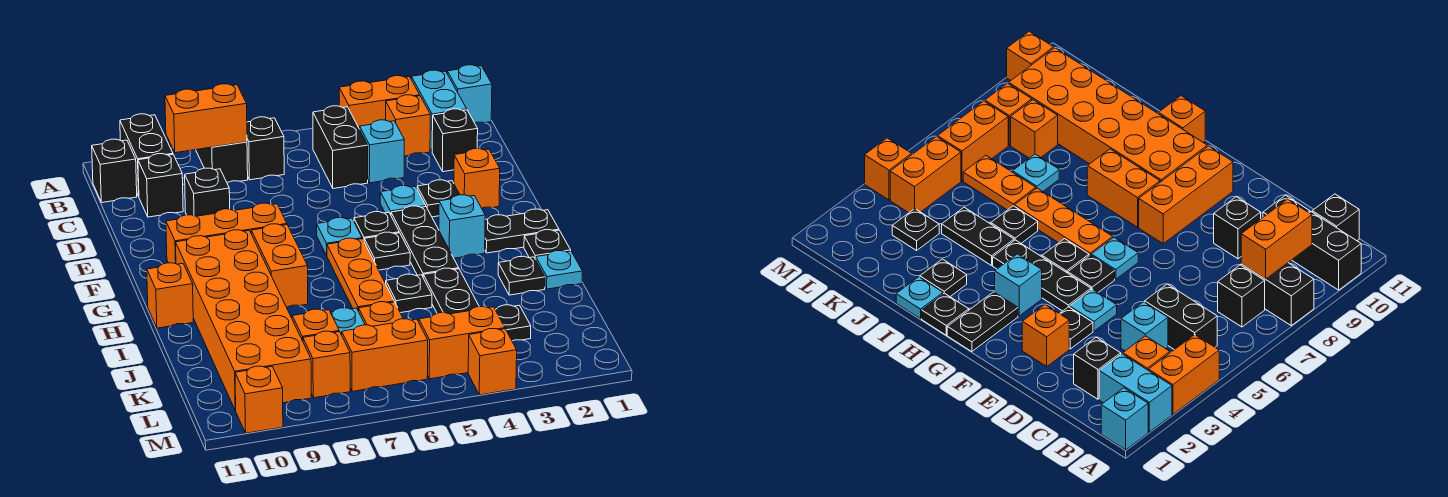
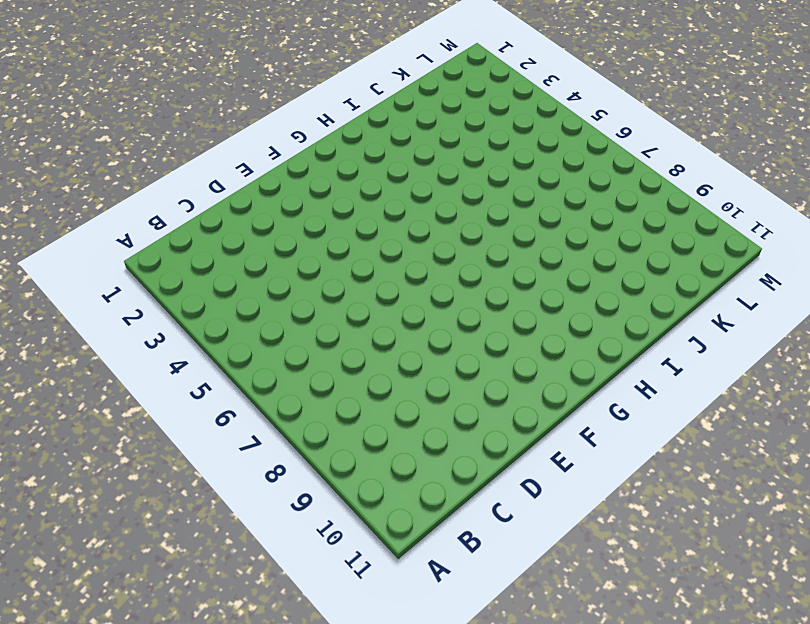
none -> cyan brick A1 level 1
none -> cyan brick A2:B2 level 1
none -> orange brick A3:A4 level 1
none -> black brick A8:B8 level 1

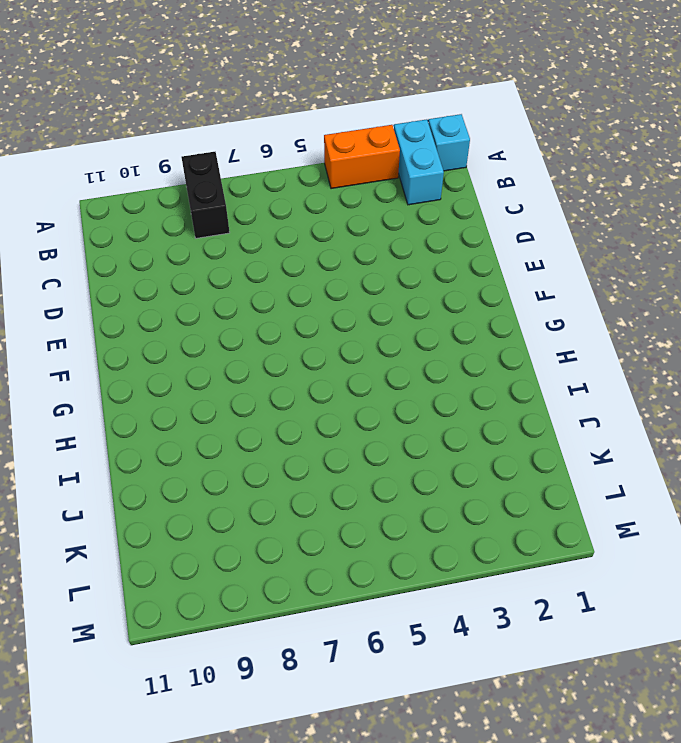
none -> black brick A10:B10 level 1
none -> orange brick B3 level 1
none -> black brick B5:C5 level 1
none -> black brick B7 level 1

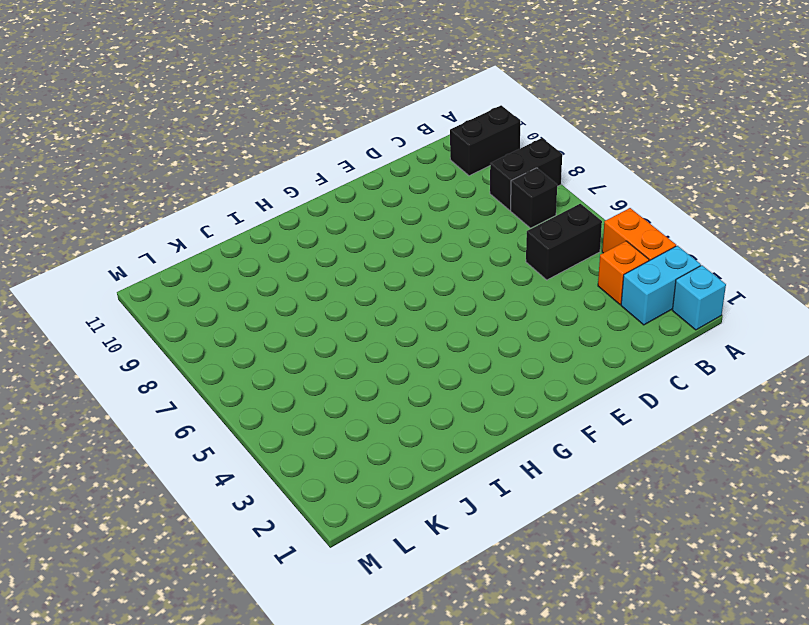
none -> black brick B11 level 1
none -> black brick C2 level 1
none -> cyan brick C4 level 1
none -> black brick C10 level 1

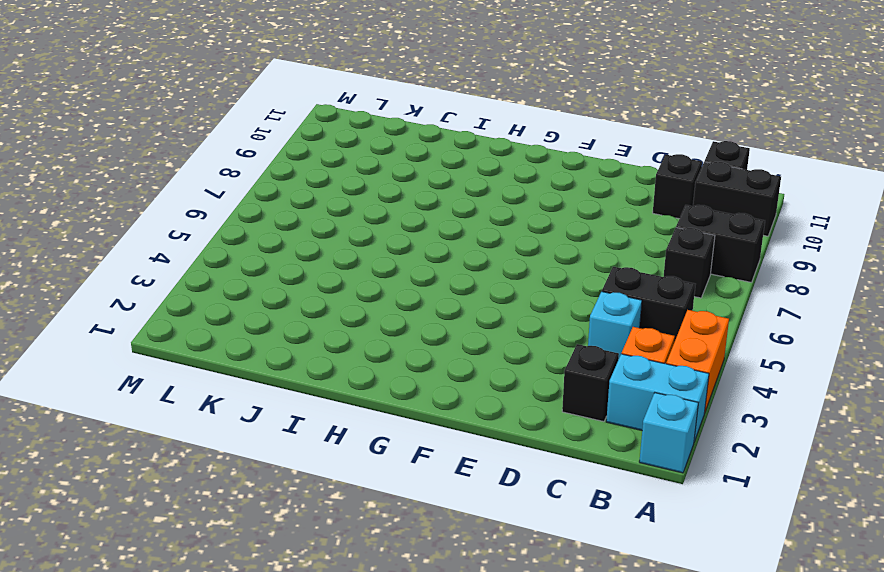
none -> black brick D9 level 1
none -> orange brick E2 level 1
none -> black plate E3 level 1
none -> cyan plate E4 level 1

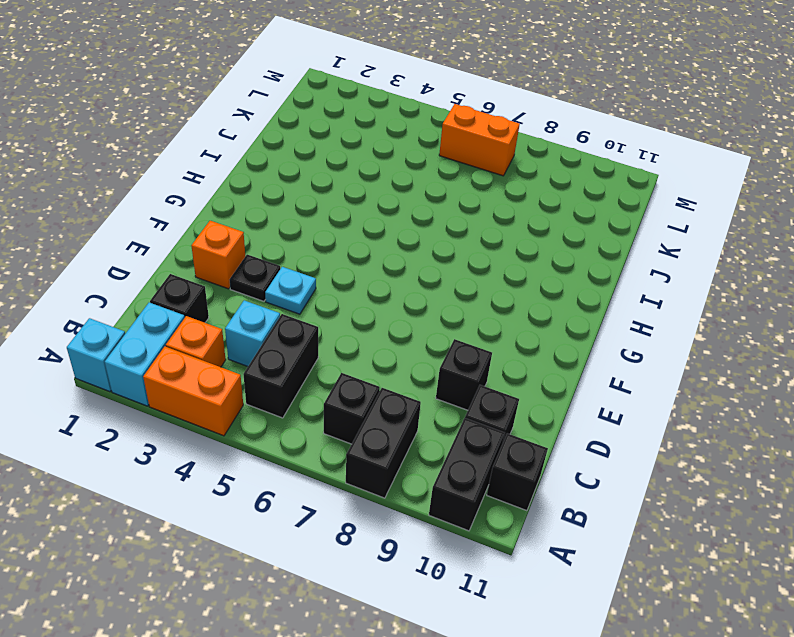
none -> black plate F4:H4 level 1
none -> black plate F5 level 1
none -> cyan plate F6 level 1
none -> orange brick F8:F10 level 1

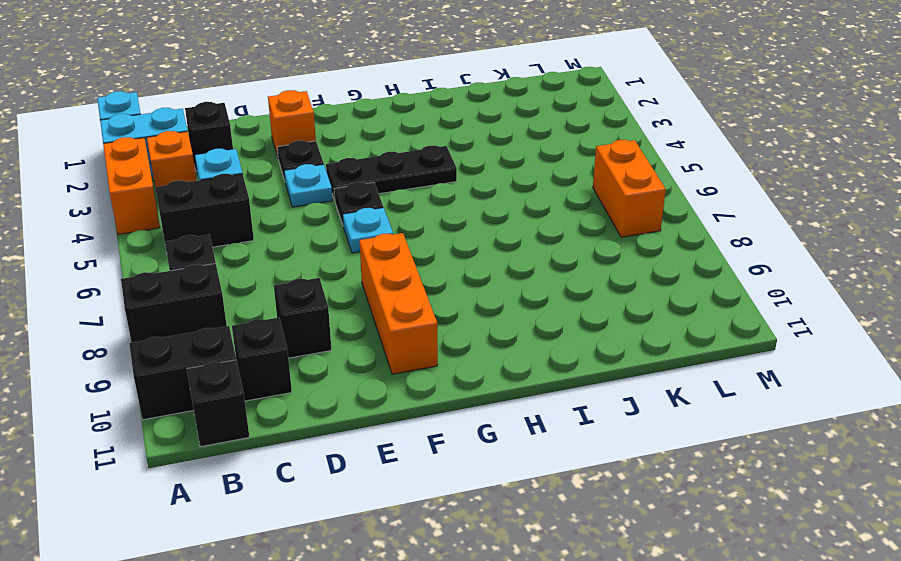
none -> black plate G1:G2 level 1
none -> cyan brick G3 level 1
none -> black plate G5 level 1
none -> orange plate G6:I6 level 1

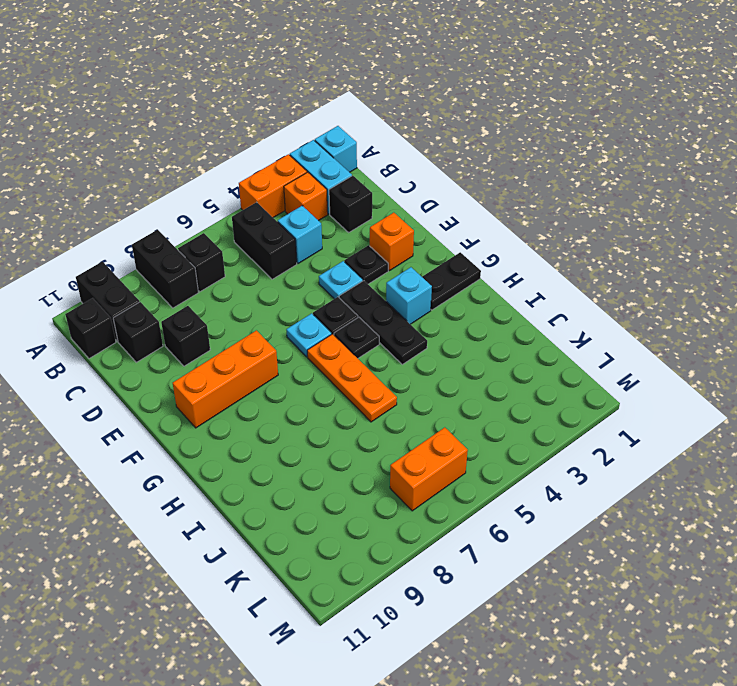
none -> orange brick G8:H8 level 1
none -> orange brick G9:L10 level 1
none -> black plate H1 level 1
none -> orange brick H11 level 1

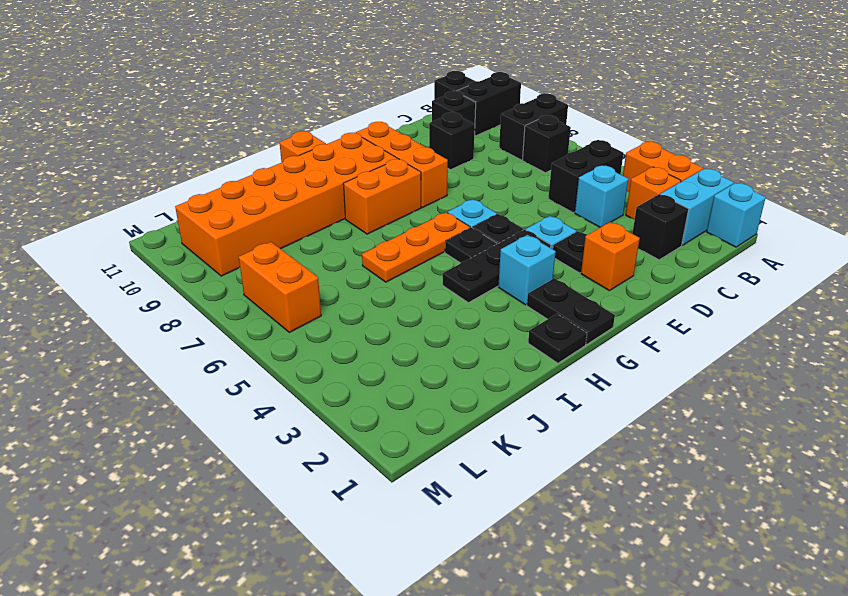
none -> cyan plate I1 level 1
none -> black plate I2 level 1
none -> black plate I4:J4 level 1
none -> black plate I5 level 1

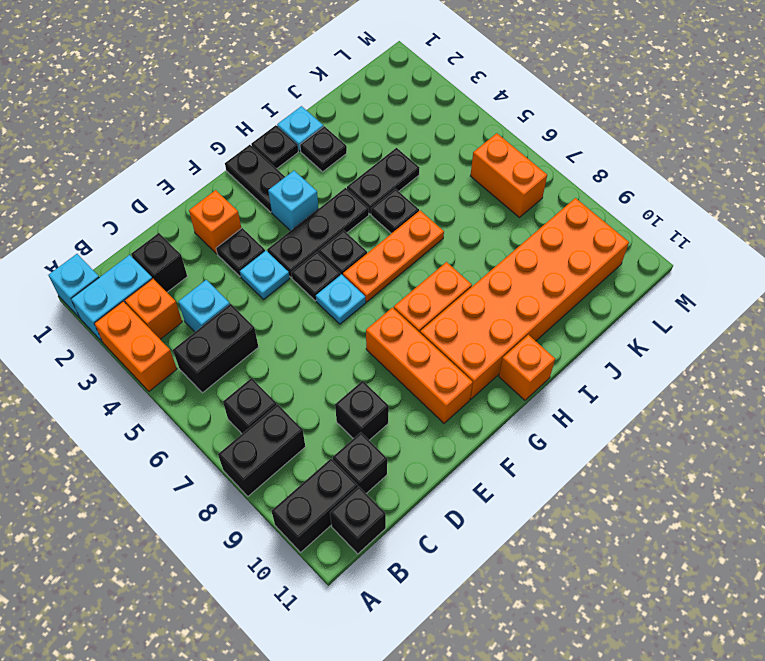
none -> orange plate J6:K6 level 1
none -> cyan plate J7 level 1
none -> black plate K3 level 1
none -> orange brick K8 level 1

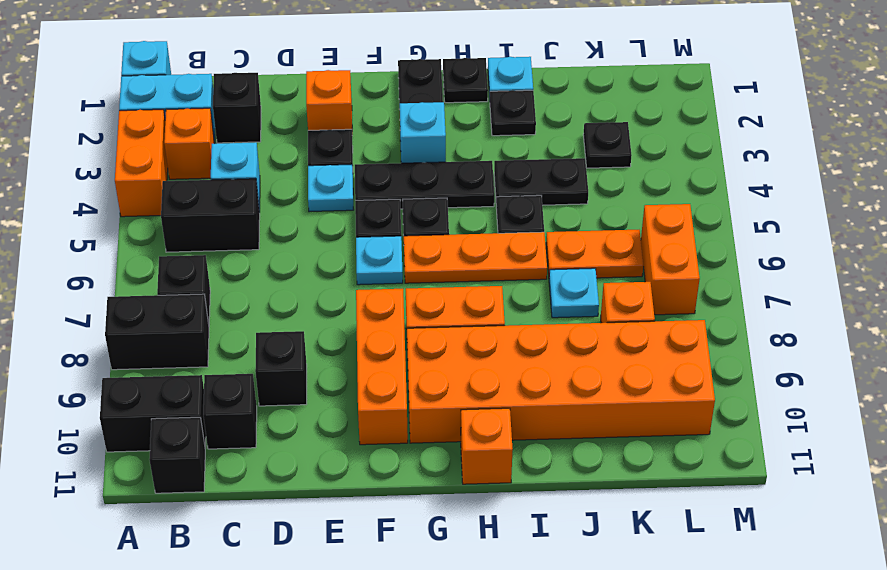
none -> orange brick L4:L5 level 1
none -> orange brick L8 level 1
none -> orange brick M4 level 1
none -> orange brick M10 level 1

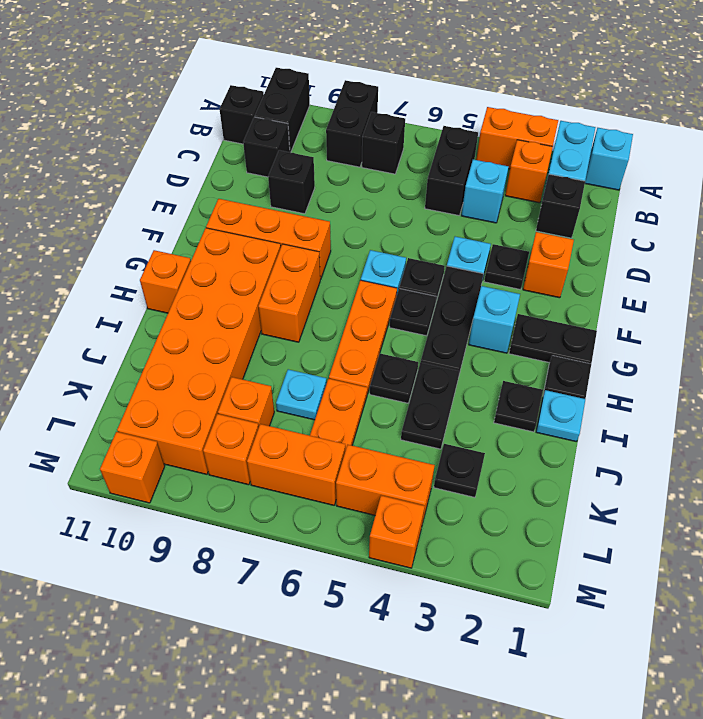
none -> orange brick B8:B9 level 2

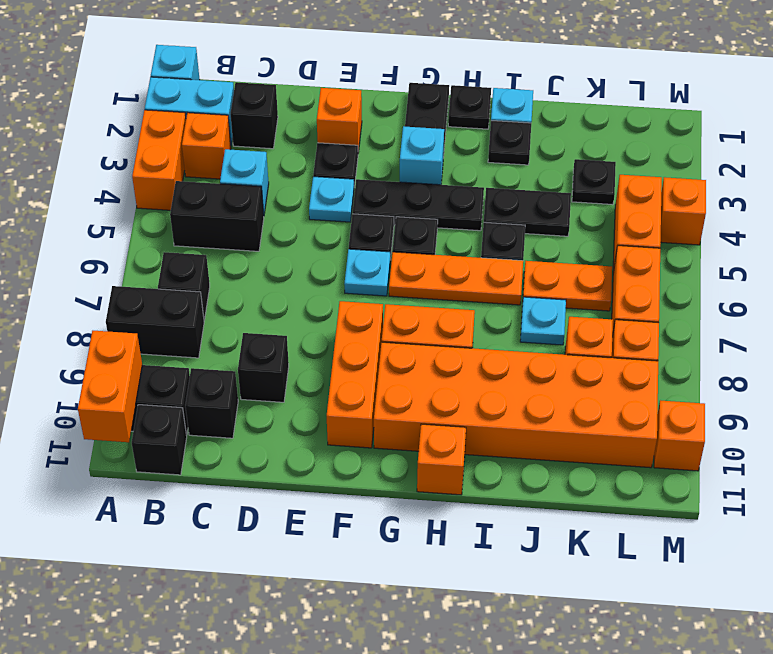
orange brick A10:A11 level 2 -> orange brick B8:B9 level 2

